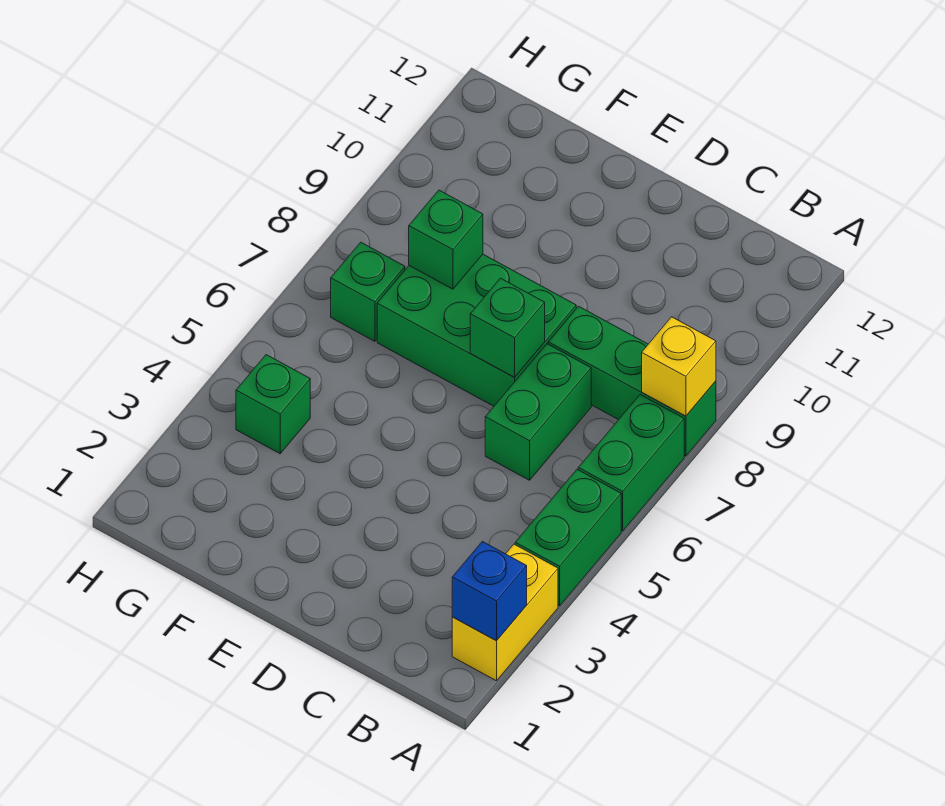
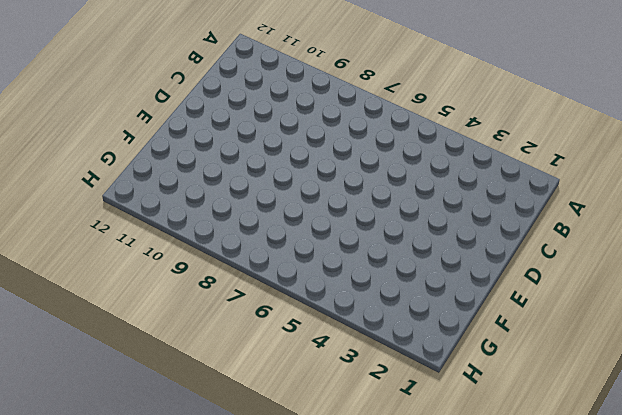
none -> yellow brick A2:A3 level 1
none -> green brick A4:A5 level 1
none -> green brick A6:A7 level 1

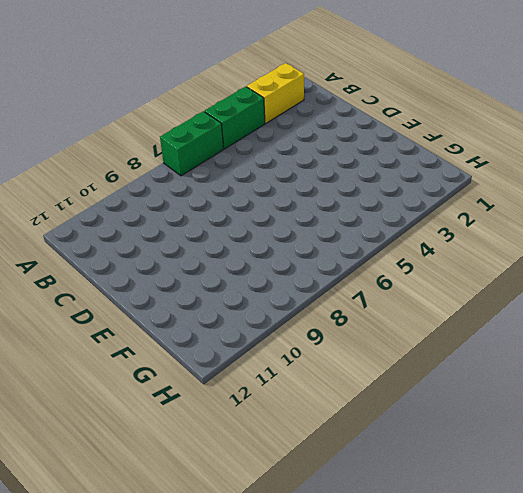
none -> green brick A8:C8 level 1
none -> green brick C6:C7 level 1
none -> green brick D7:F8 level 1

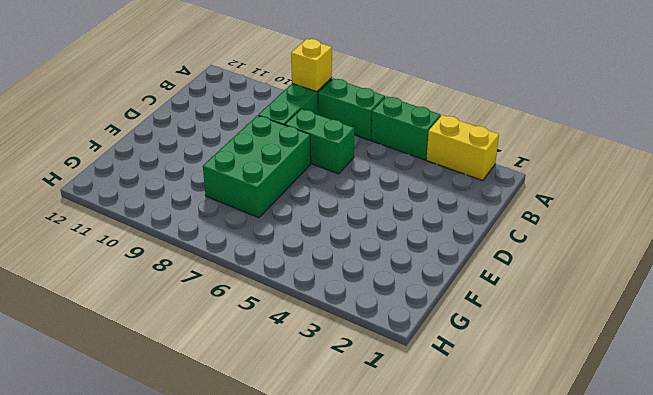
none -> green brick G4 level 1
none -> green brick G7 level 1
none -> blue brick A2 level 2

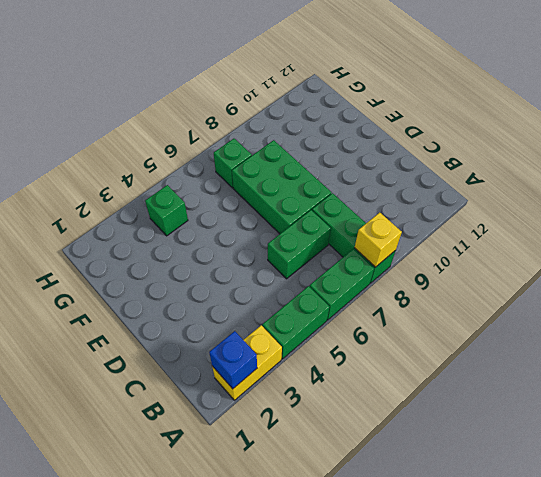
none -> green brick D7 level 2
none -> green brick F8 level 2

